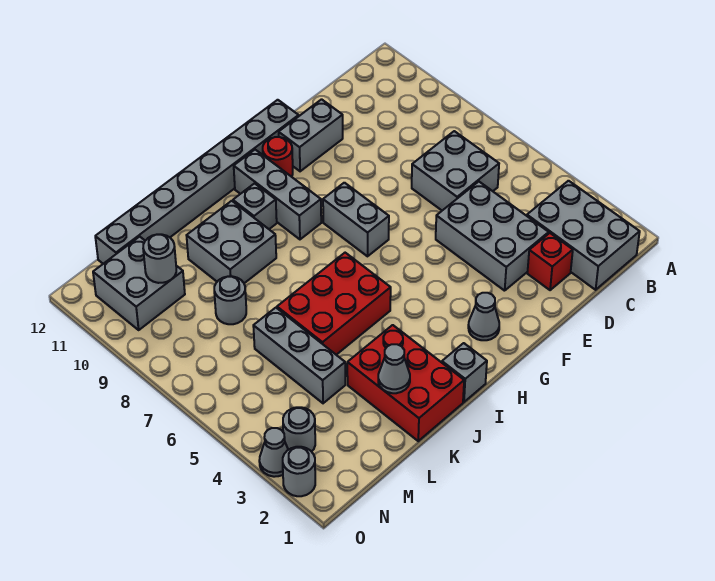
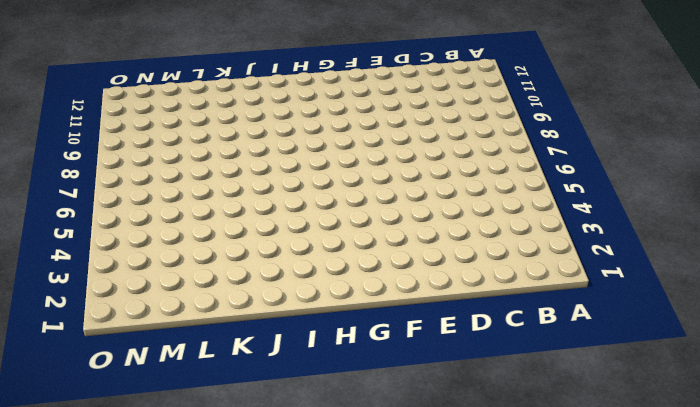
none -> grey brick B1:C3 level 1
none -> grey brick C6:D7 level 1
none -> red brick D2 level 1

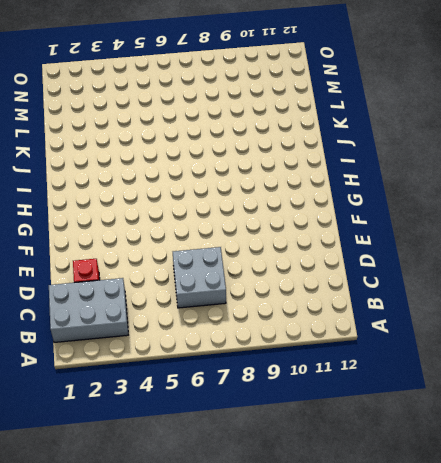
none -> grey brick D3:E5 level 1
none -> grey brick E11:F11 level 1
none -> grey brick F12:M12 level 1

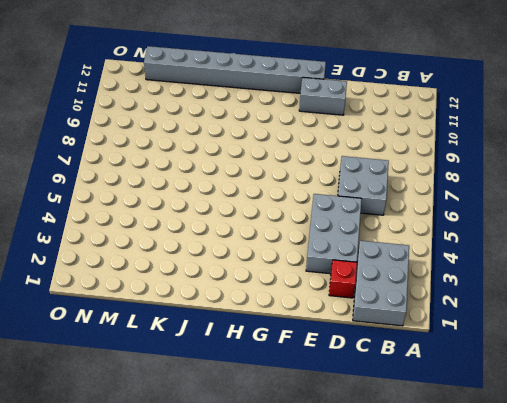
none -> grey cone G2 level 1
none -> grey brick G7:G8 level 1
none -> red round brick G11 level 1

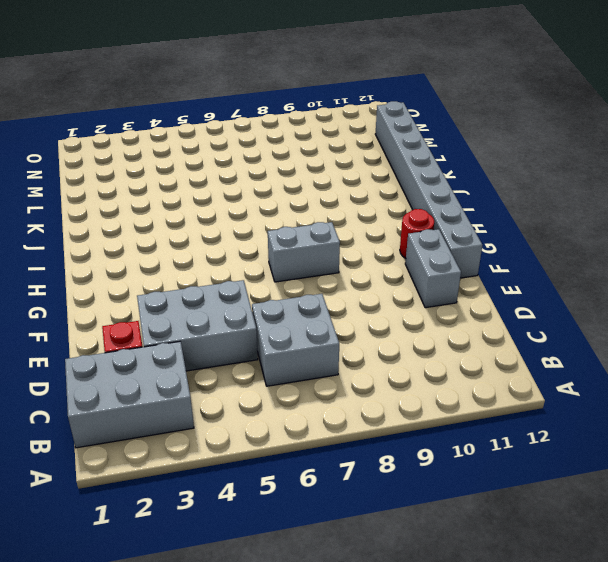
none -> grey cone G2 level 1
none -> grey brick H9:H11 level 1
none -> grey brick I1 level 1

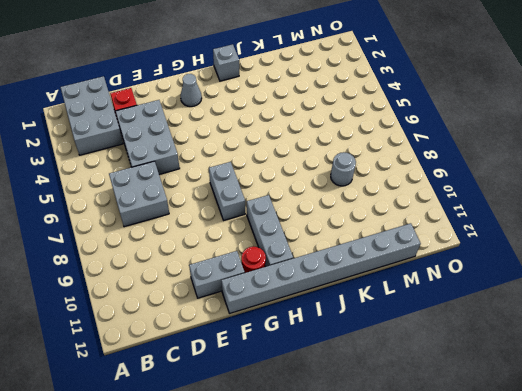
none -> red brick I5:K6 level 1
none -> grey brick I10 level 1
none -> red brick J1:K3 level 1

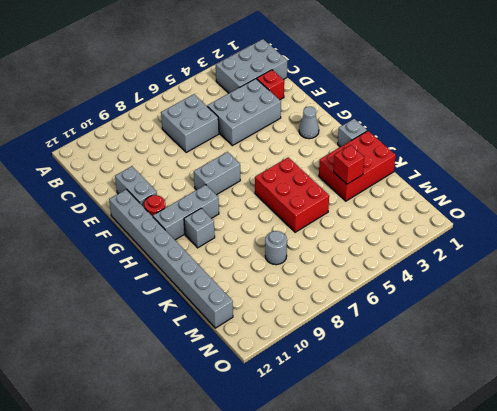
red brick K3 level 2 -> none
none -> grey brick J9:K10 level 1
none -> grey brick L4:L6 level 1
none -> grey brick M10:N11 level 1

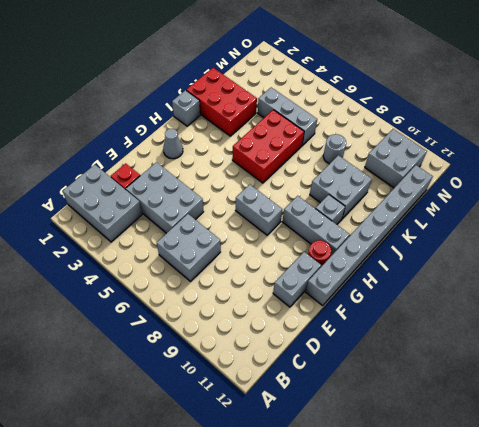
none -> grey round brick N3 level 1
none -> grey round brick O2 level 1
none -> grey cone O3 level 1

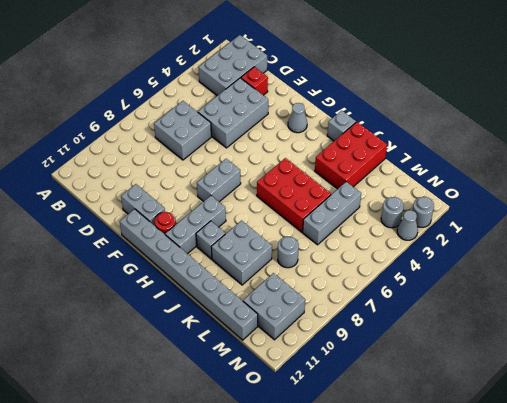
none -> grey cone K2 level 2
none -> grey round brick M10 level 2

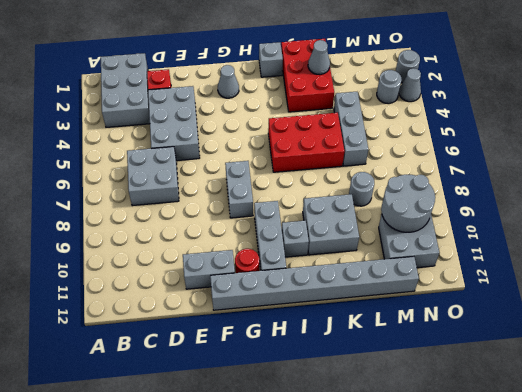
grey round brick M9:N10 level 2 -> grey round brick M10 level 2

